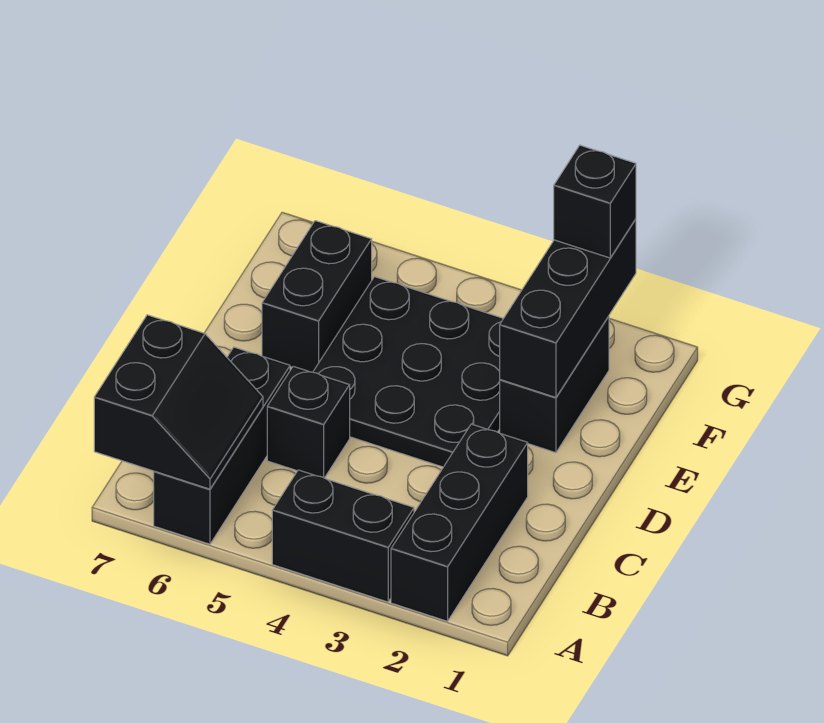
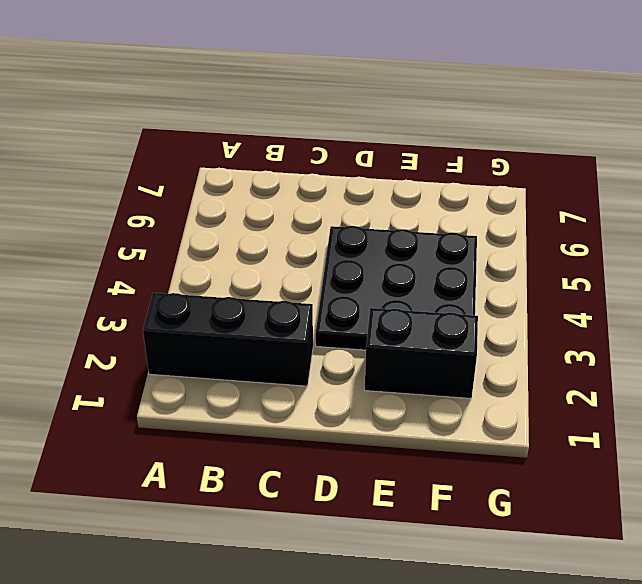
none -> black brick A3:A4 level 1
none -> black brick A6:C6 level 1

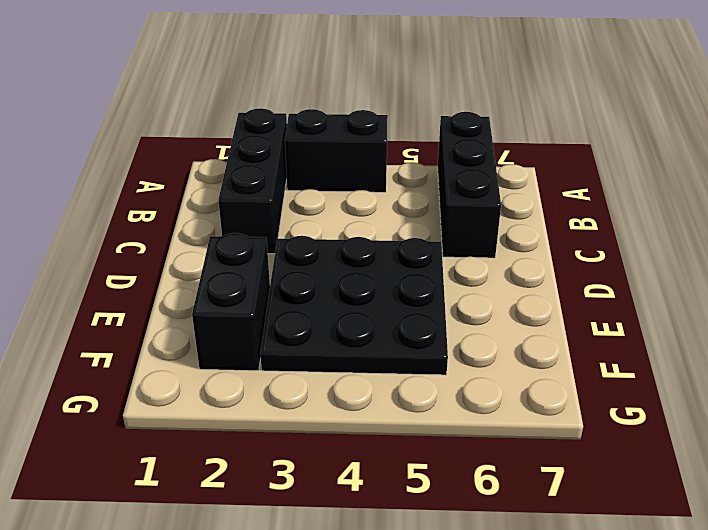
none -> black brick C5 level 1
none -> black brick E6:F6 level 1

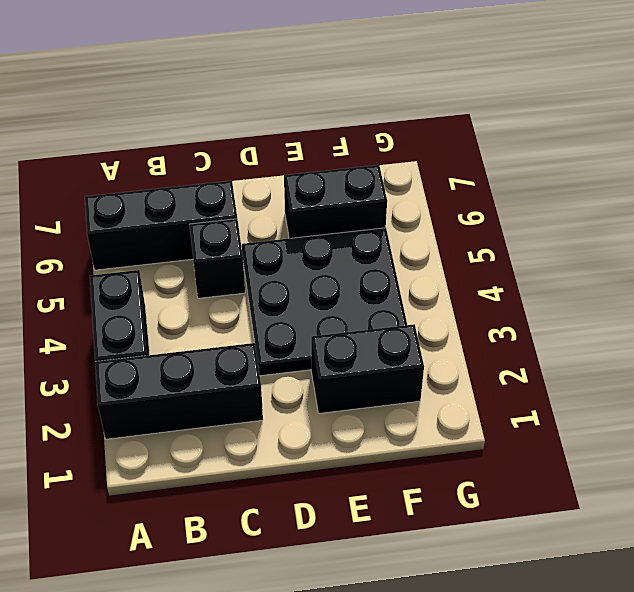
none -> black slope A6:B7 level 2 top 7
none -> black brick E2:G2 level 2

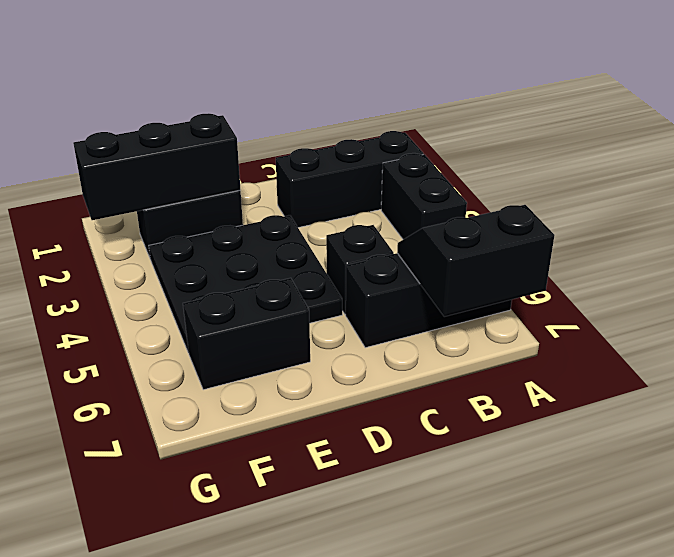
none -> black brick G2 level 3

